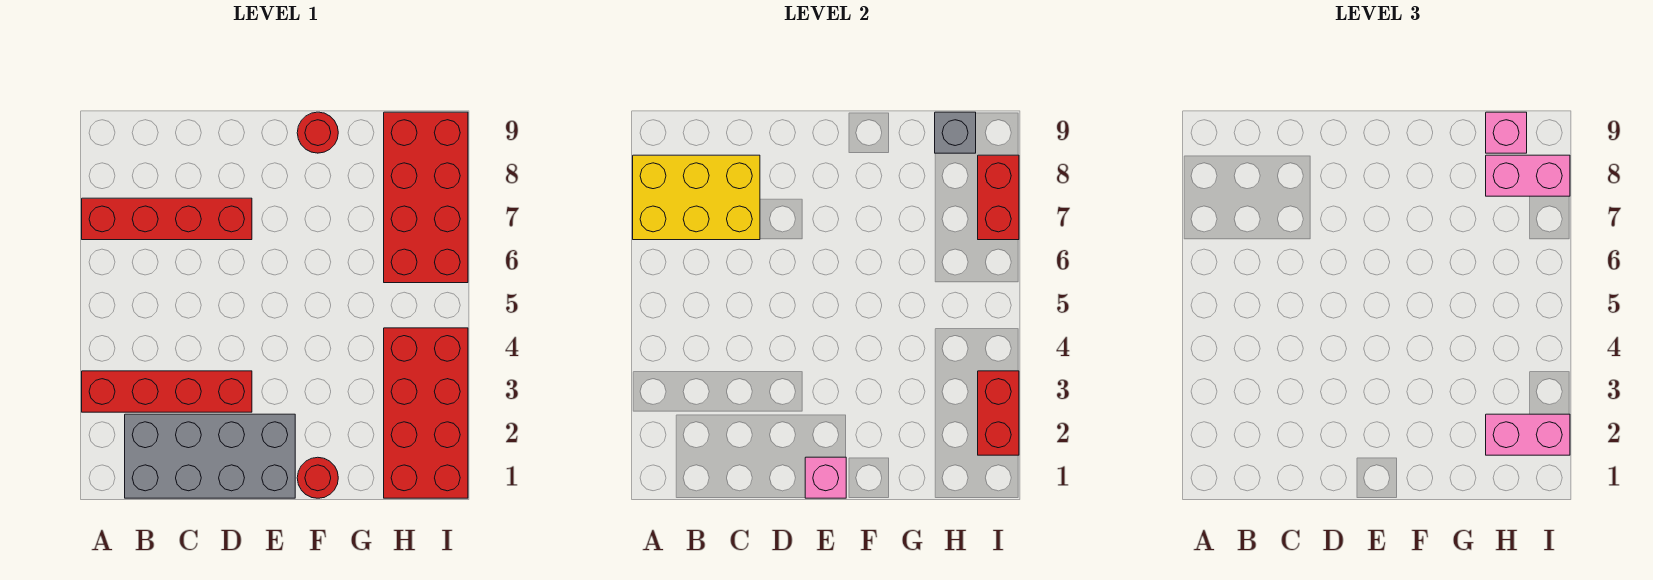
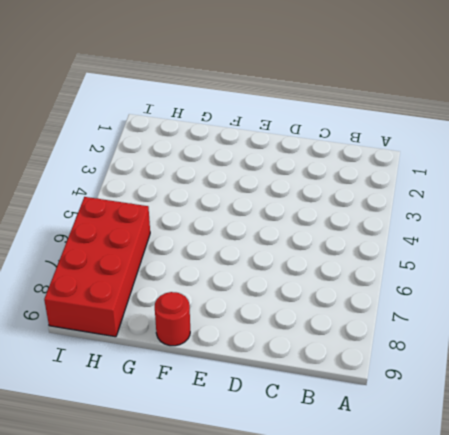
none -> red brick A3:D3 level 1
none -> red brick A7:D7 level 1
none -> grey brick B1:E2 level 1

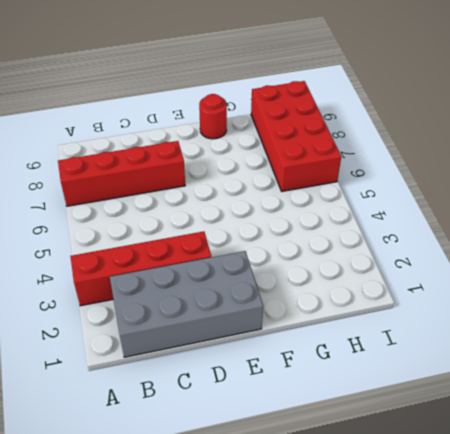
none -> red round brick F1 level 1
none -> red brick H1:I4 level 1
none -> yellow brick A7:C8 level 2

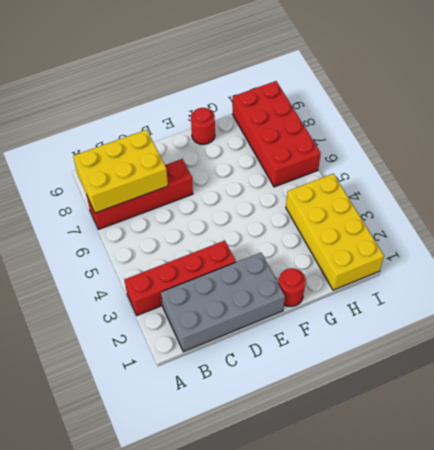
yellow brick H1:I4 level 1 -> red brick H1:I4 level 1
none -> pink brick E1 level 2
none -> grey brick H9 level 2
none -> red brick I2:I3 level 2

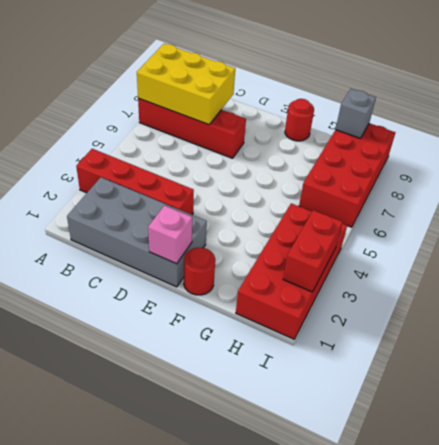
none -> red brick I7:I8 level 2
none -> pink brick H2:I2 level 3
none -> pink brick H8:I8 level 3

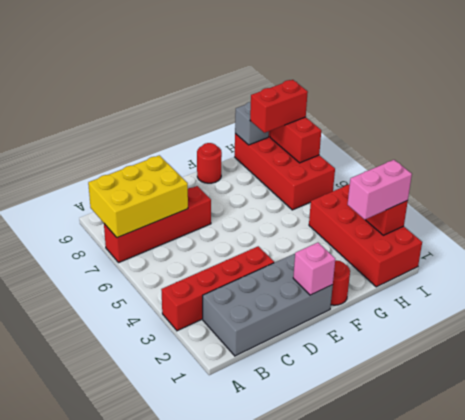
red brick H8:I8 level 3 -> pink brick H8:I8 level 3
none -> pink brick H9 level 3

